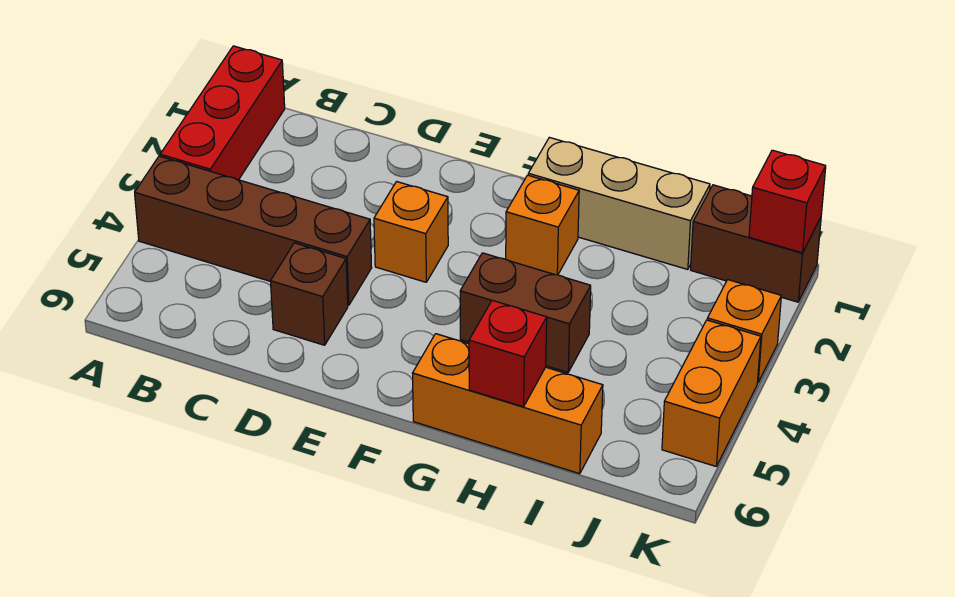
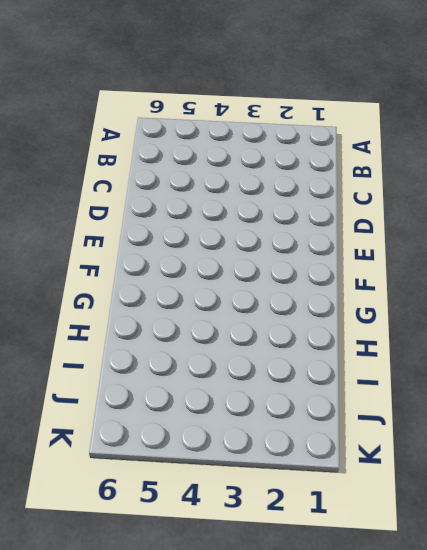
none -> red brick A1:A3 level 1
none -> brown brick A4:D4 level 1
none -> brown brick D5 level 1

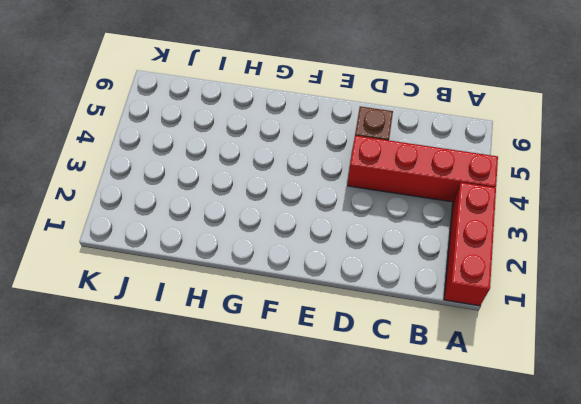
red brick A4:D4 level 1 -> brown brick A4:D4 level 1
none -> orange brick E3 level 1
none -> tan brick G1:I1 level 1
none -> orange brick G2 level 1

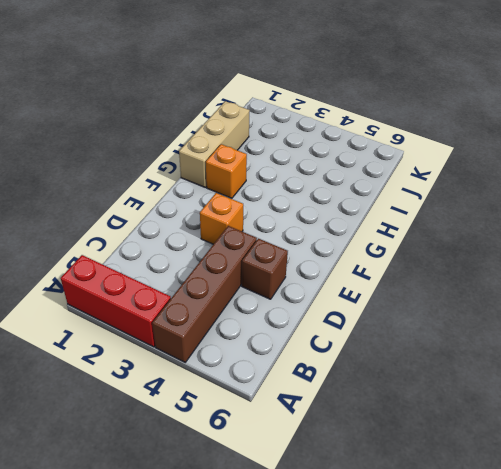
none -> brown brick G4:H4 level 1
none -> orange brick G6:I6 level 1
none -> brown brick J1:K1 level 1

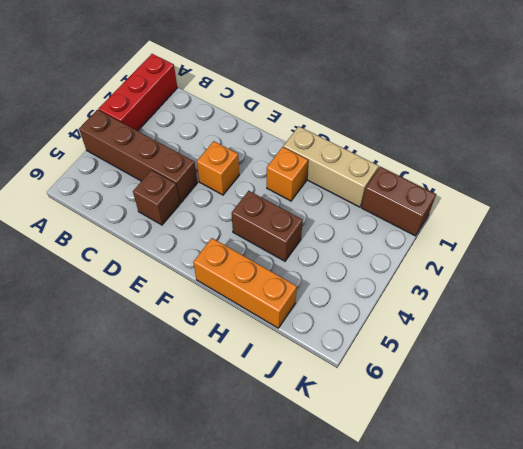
none -> orange brick K3 level 1
none -> orange brick K4:K5 level 1
none -> red brick H6 level 2

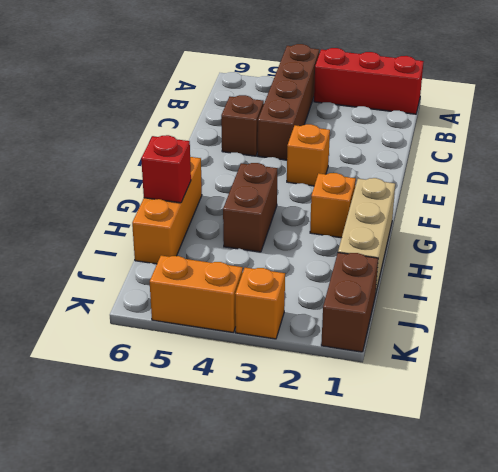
none -> red brick K1 level 2

